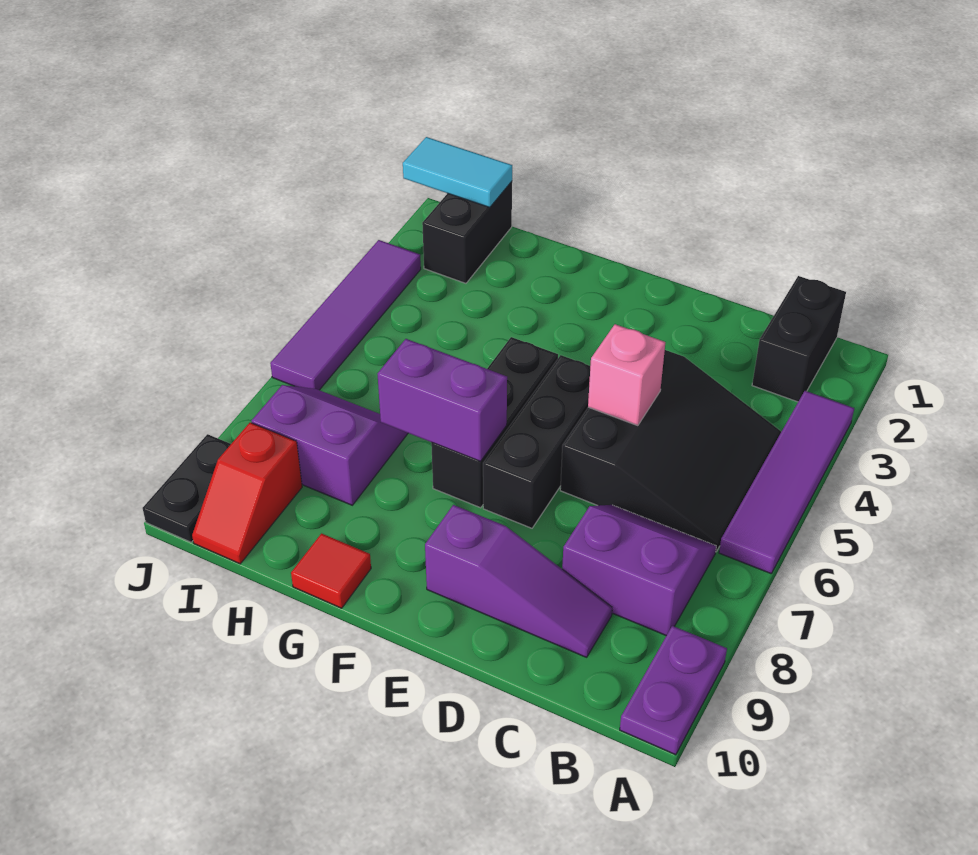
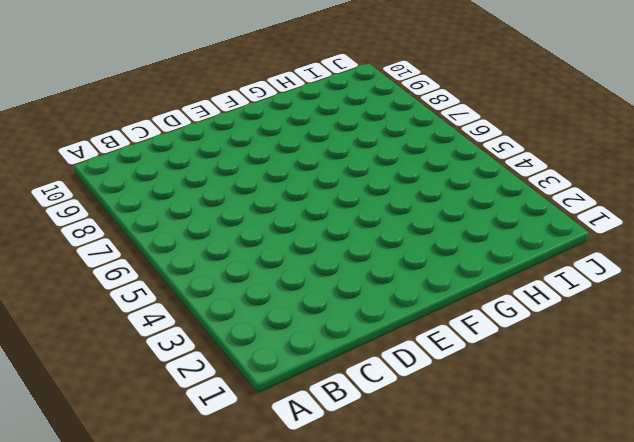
none -> purple tile A3:A6 level 1
none -> purple plate A9:A10 level 1
none -> black brick B1:B2 level 1

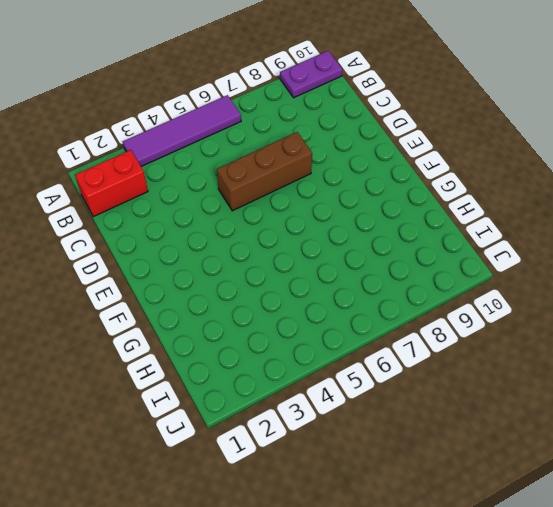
red brick B1:B2 level 1 -> black brick B1:B2 level 1
brown brick D5:D7 level 1 -> black slope B4:D6 level 1 top D
none -> purple slope B7:C8 level 1 top 8
none -> purple slope C9:E9 level 1 top E
none -> black brick E5:E7 level 1

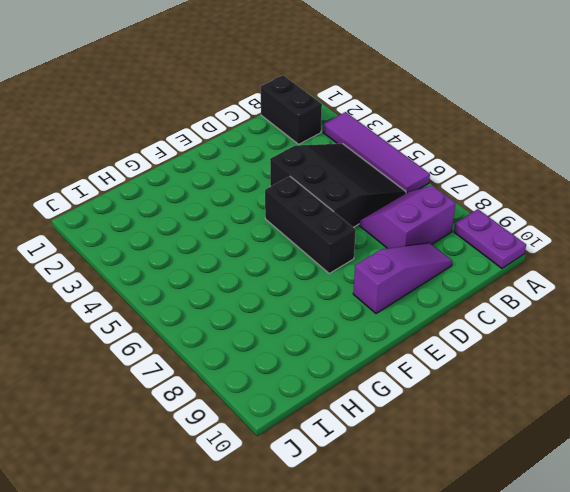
none -> black brick F5:F7 level 1
none -> red tile G10 level 1
none -> purple slope H7:I8 level 1 top 8

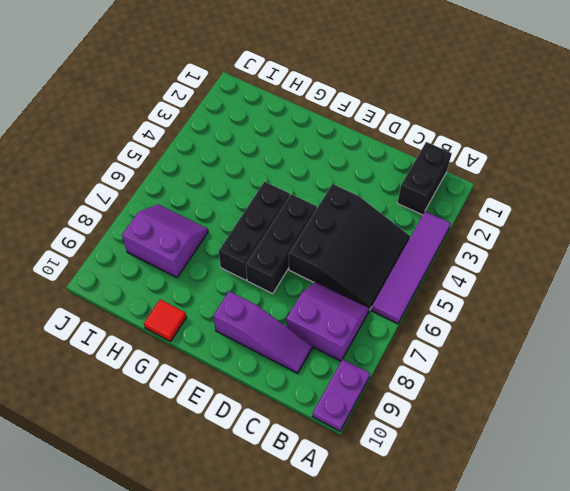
none -> black brick I1:I2 level 1
none -> red slope I9:I10 level 1 top 9
none -> purple tile J3:J6 level 1

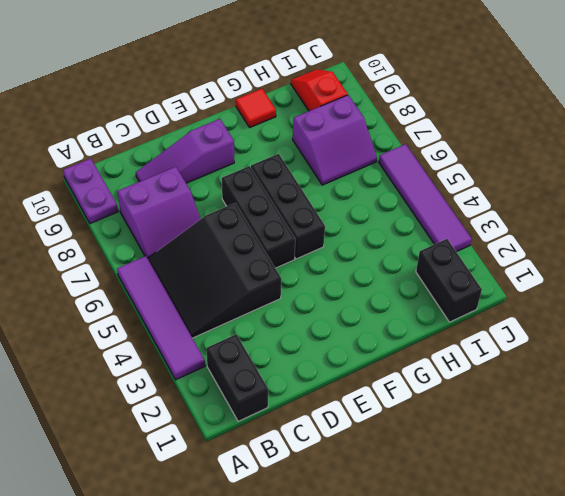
none -> black plate J9:J10 level 1
none -> pink brick D5 level 2
none -> purple brick F7:G7 level 2

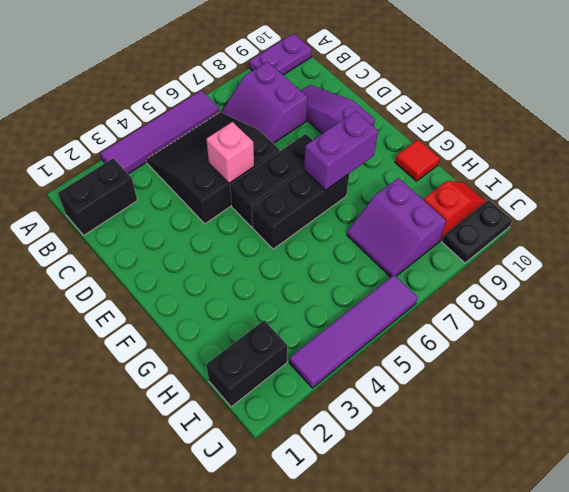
purple brick F7:F8 level 2 -> purple brick F7:G7 level 2
none -> cyan tile I1:J1 level 2

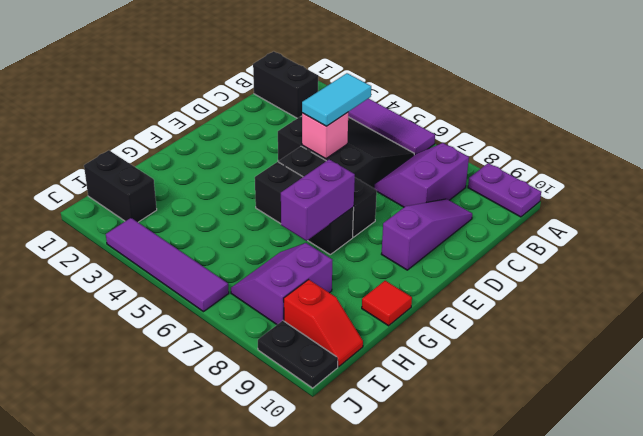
cyan tile C5:D5 level 3 -> cyan tile I1:J1 level 2

